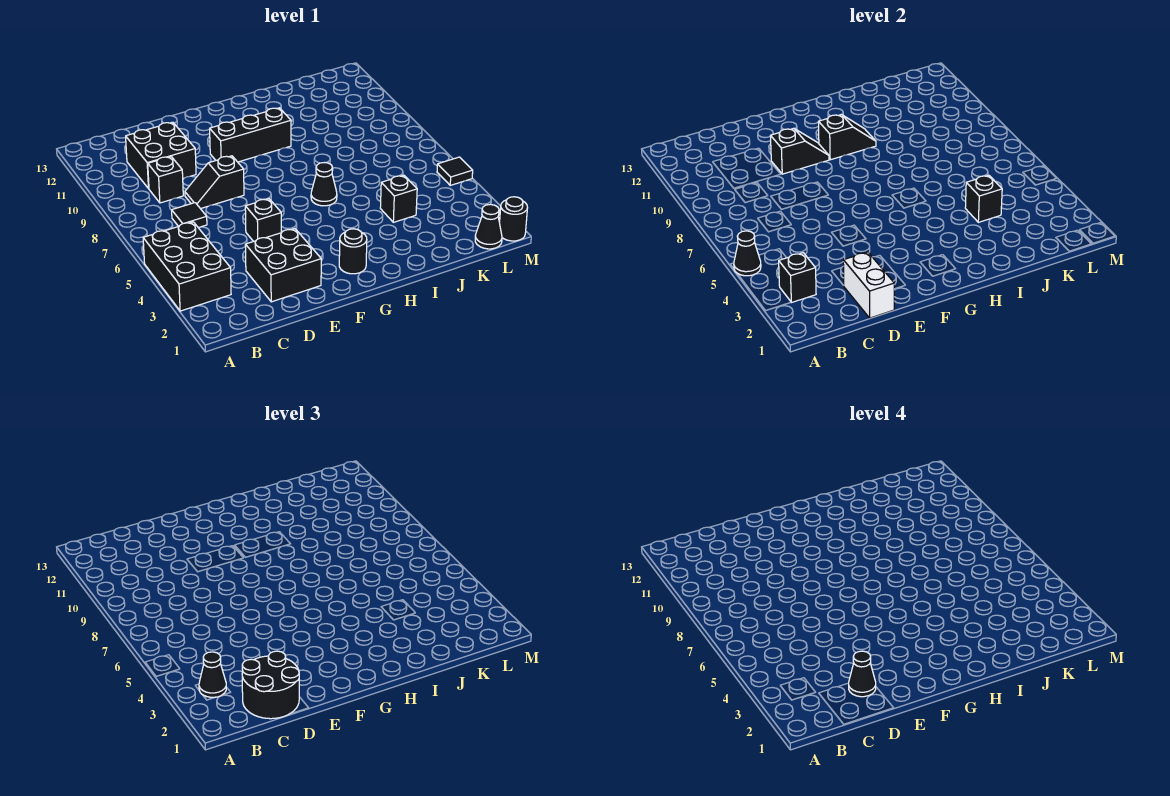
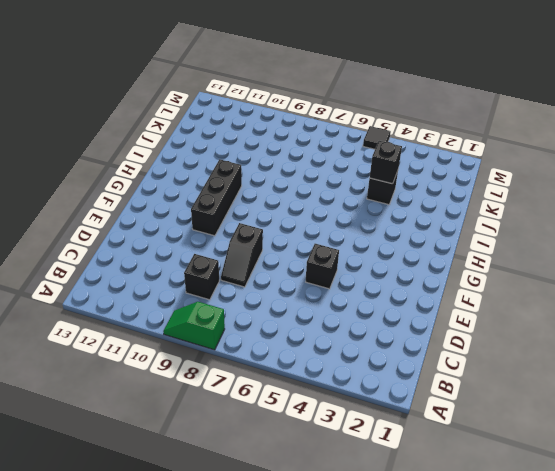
green slope A8:A9 level 1 top 8 -> none
none -> black brick A3:B5 level 1
none -> black tile C7 level 1
none -> black brick C10:D11 level 1

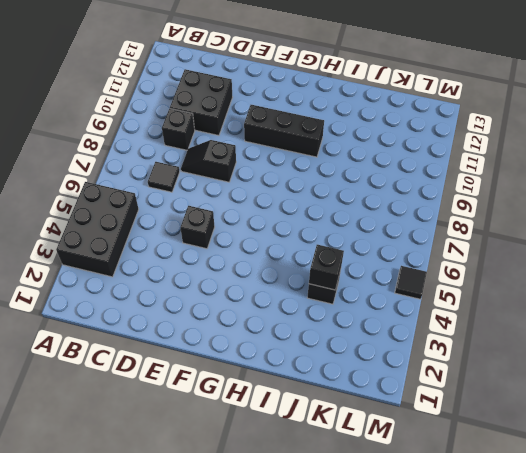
none -> black brick D2:E3 level 1
none -> black round brick G2 level 1
none -> black cone H6 level 1

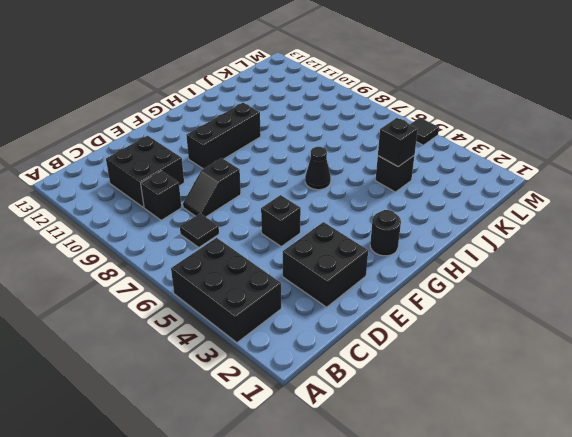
none -> black cone L1 level 1
none -> black round brick M1 level 1
none -> black cone A5 level 2

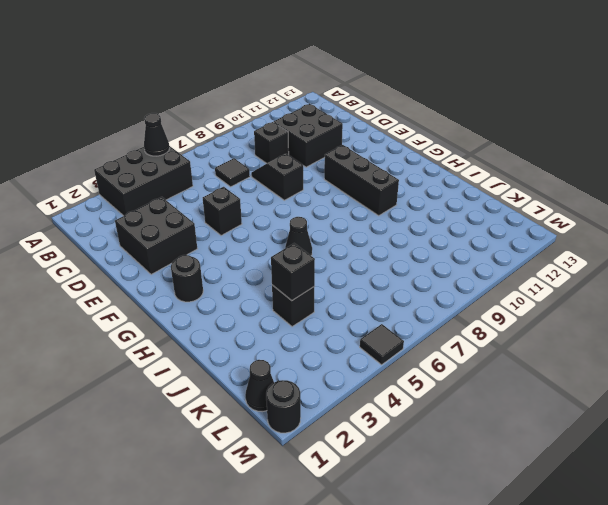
none -> black brick B3 level 2
none -> white brick D1:D2 level 2
none -> black slope E10:F10 level 2 top E

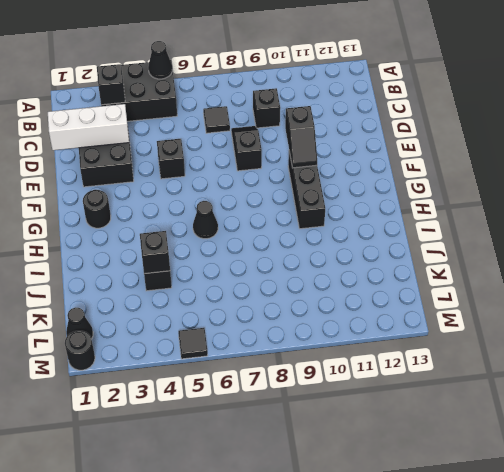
white brick D1:D3 level 2 -> white brick D1:D2 level 2
none -> black brick C10:D11 level 1
none -> black slope G10:H10 level 2 top G
none -> black cone B3 level 3

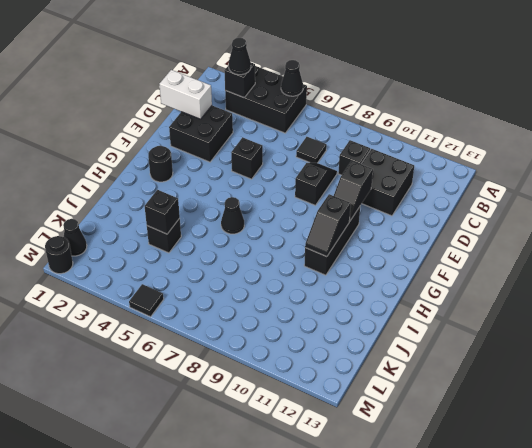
none -> black round brick C1:D2 level 3
none -> black cone D2 level 4

